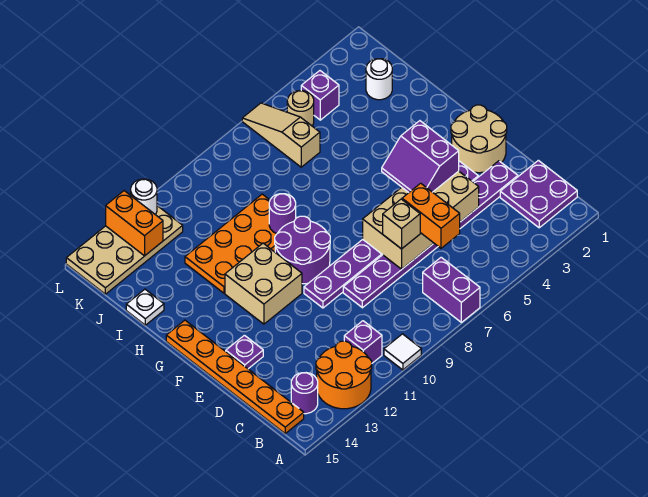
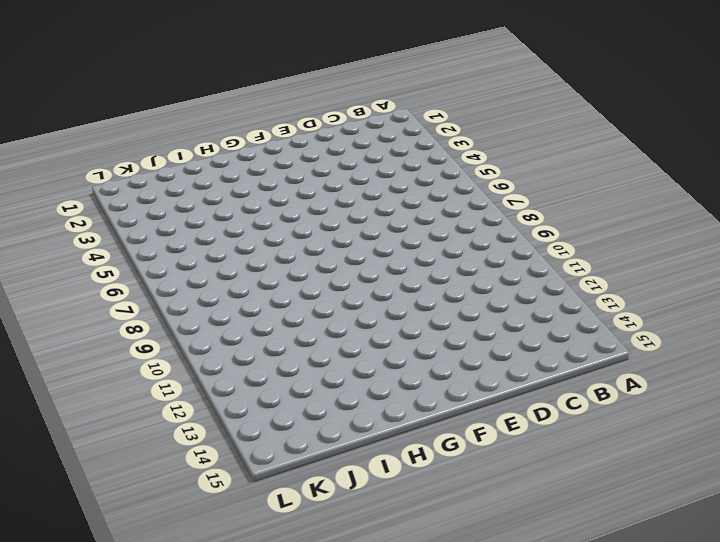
none -> purple brick A7:B7 level 1
none -> white tile A10 level 1
none -> orange round brick A12:B13 level 1

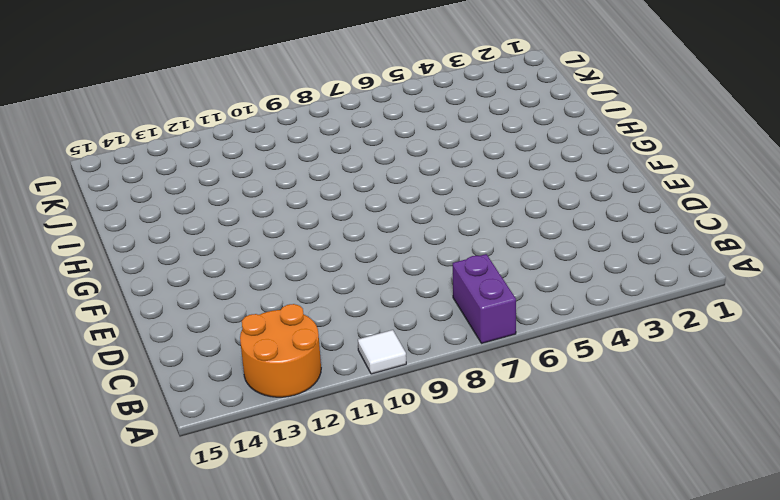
none -> purple plate B1:C2 level 1
none -> purple brick B11 level 1
none -> purple round brick B14 level 1

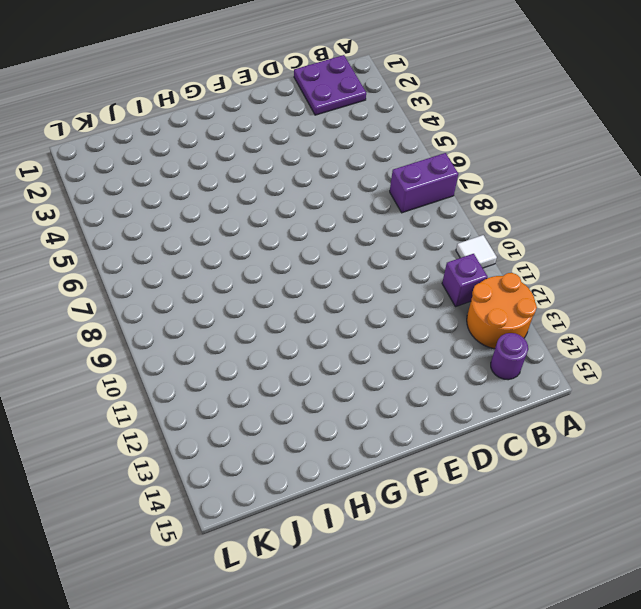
none -> orange plate B15:G15 level 1
none -> purple plate D2:D9 level 1
none -> tan round brick E1:F2 level 1

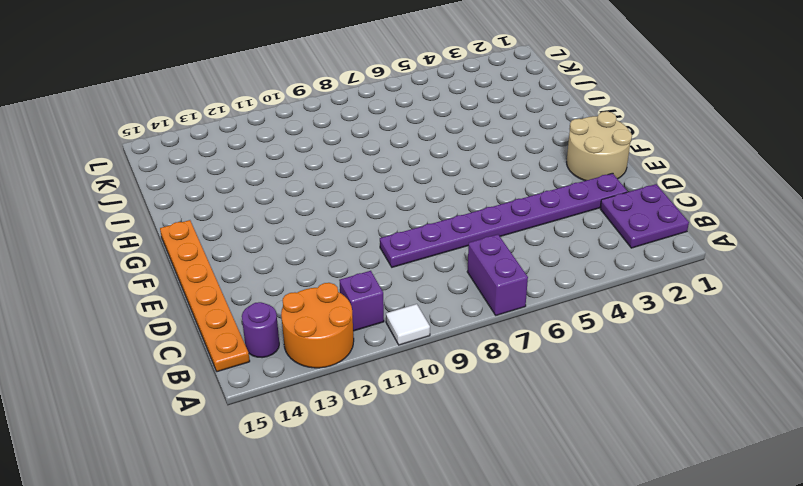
none -> purple plate E3:E10 level 1
none -> purple plate E14 level 1
none -> purple round brick F9:G10 level 1

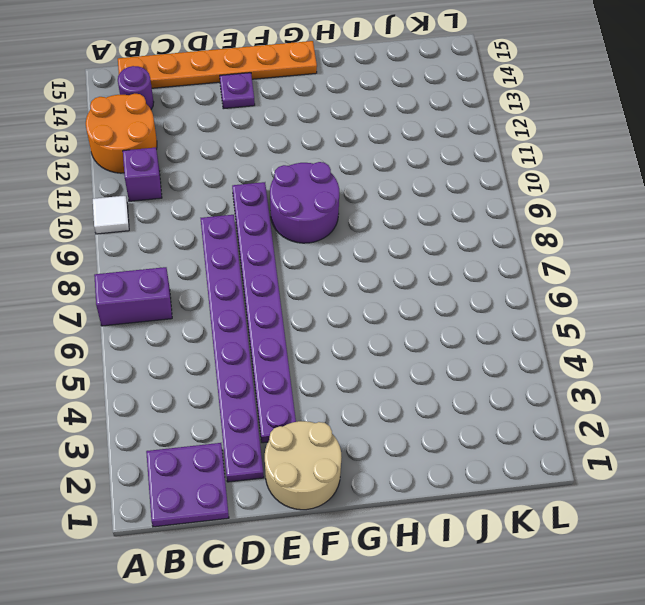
none -> tan brick F11:G12 level 1
none -> orange plate H9:I12 level 1
none -> white plate I15 level 1

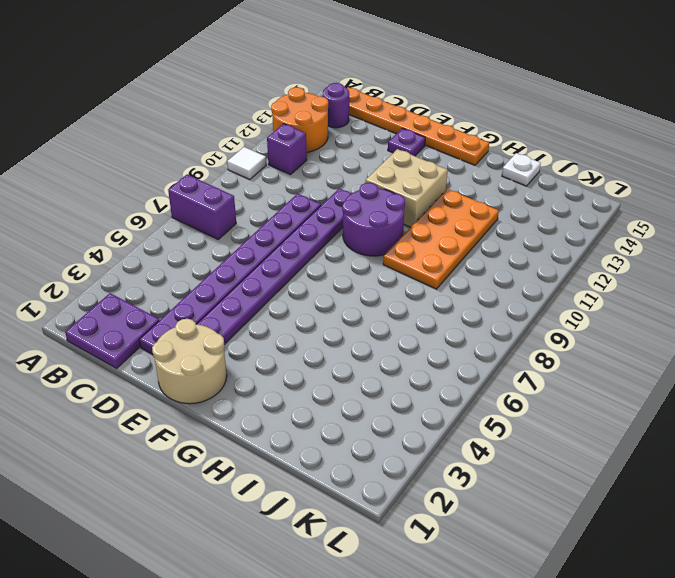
none -> white round brick J2 level 1
none -> tan slope J6:L6 level 1 top J
none -> purple brick K4 level 1

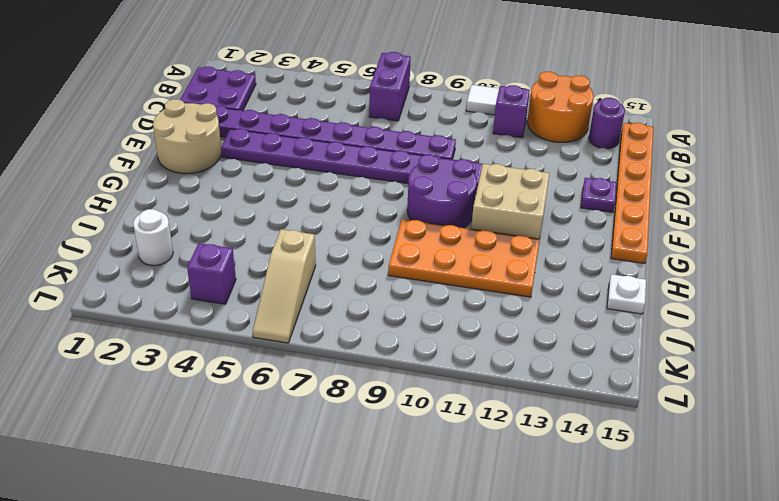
none -> tan round brick K5 level 1
none -> tan plate K12:L15 level 1
none -> tan brick D4:E7 level 2

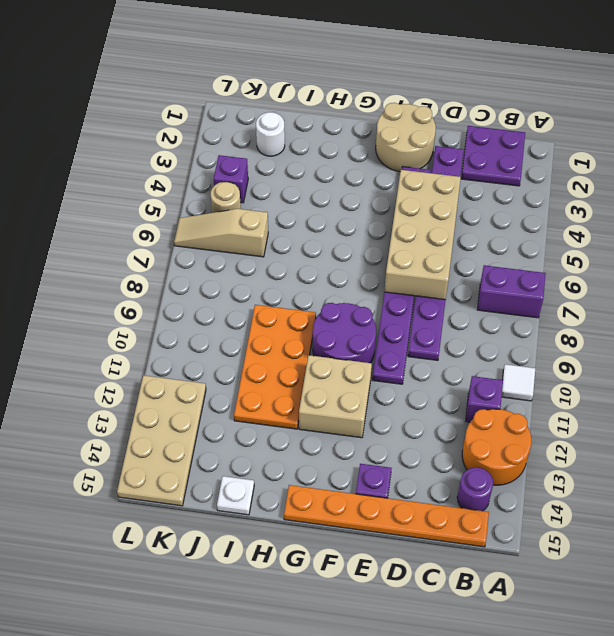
none -> purple round brick H9 level 2
none -> orange brick K13:L13 level 2
none -> white round brick L12 level 2

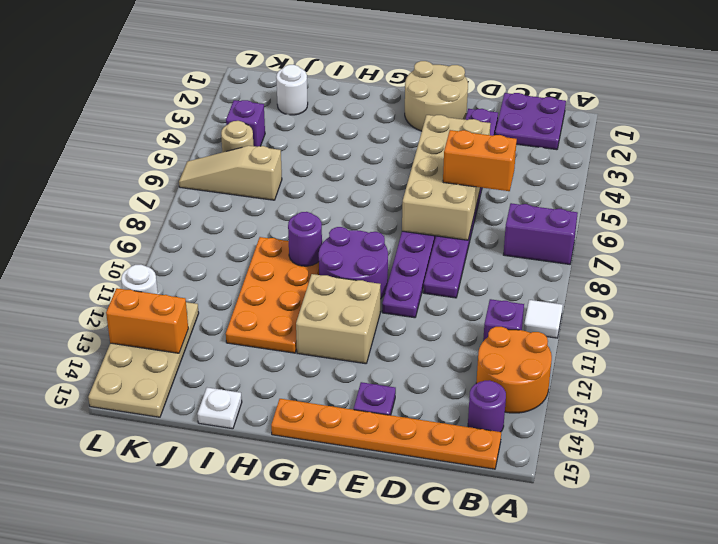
none -> tan brick D7 level 3
none -> purple slope E4:F5 level 3 top 4

